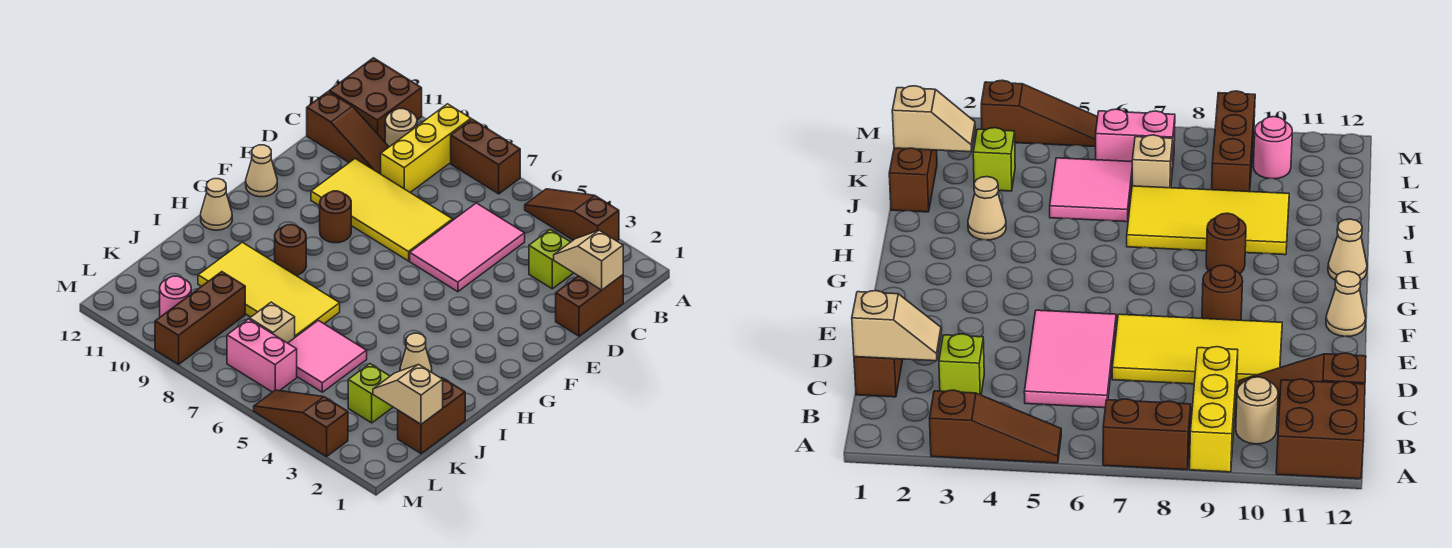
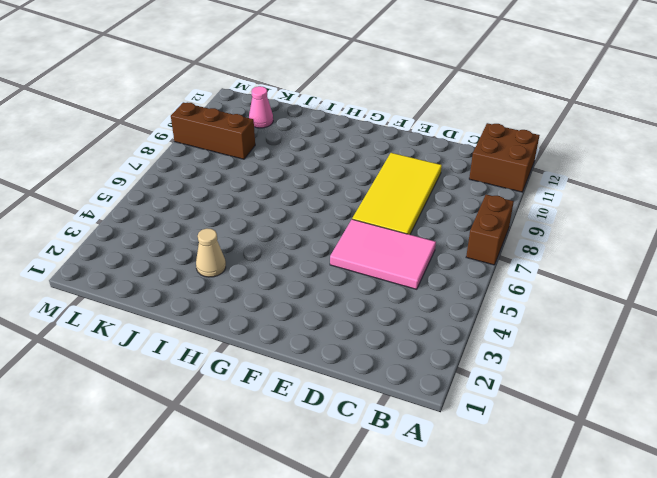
pink cone K11 level 1 -> none
none -> brown slope A3:A5 level 1 top 3
none -> yellow brick A9:C9 level 1
none -> tan round brick B10 level 1

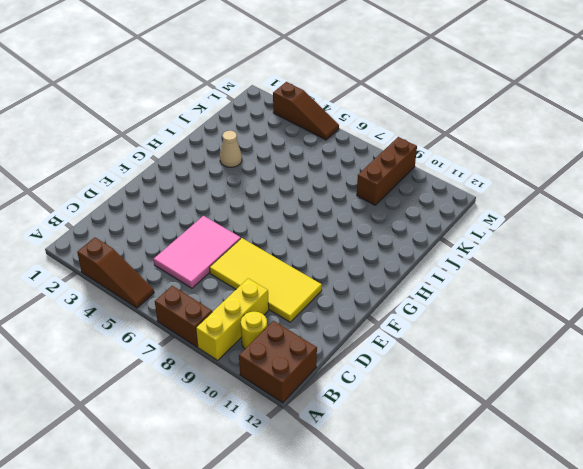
yellow round brick B10 level 1 -> tan round brick B10 level 1
none -> brown brick C1:D1 level 1
none -> lime brick C3 level 1
none -> brown slope C10:C12 level 1 top 12

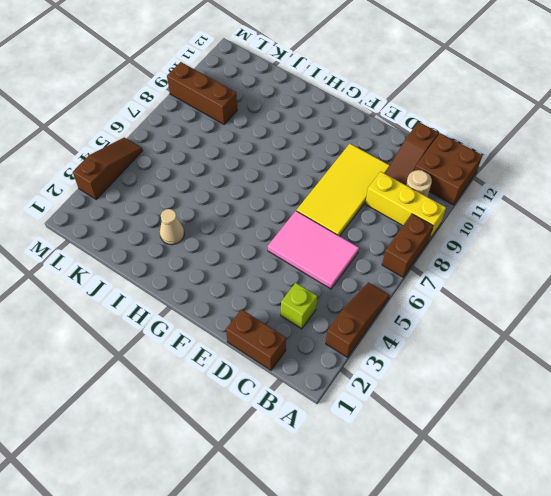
none -> brown round brick F9 level 1
none -> tan cone F12 level 1
none -> brown round brick H9 level 1

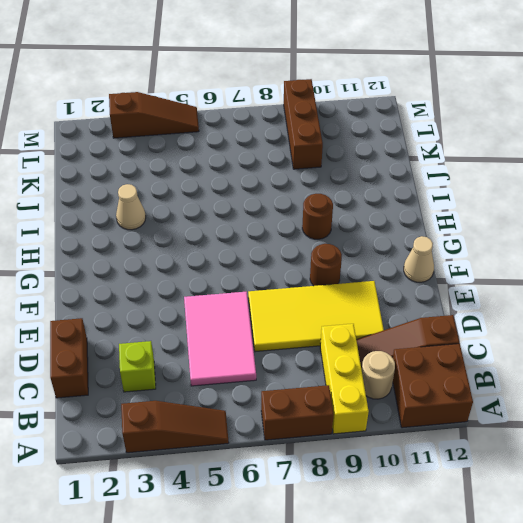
none -> tan cone H12 level 1
none -> yellow tile I7:J10 level 1
none -> brown brick J1:K1 level 1

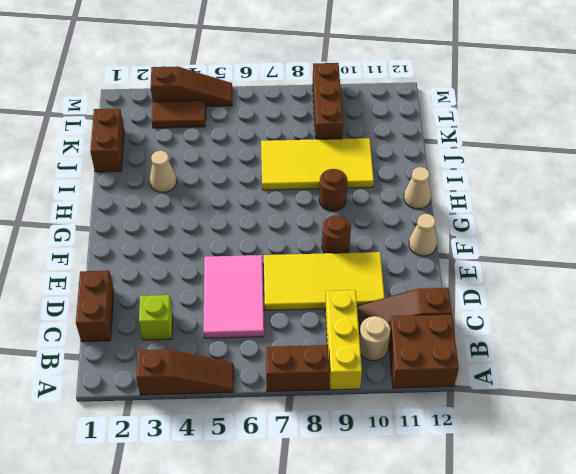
brown tile L3:L4 level 1 -> none
none -> pink tile J5:K6 level 1
none -> lime brick K3 level 1
none -> tan brick K7 level 1

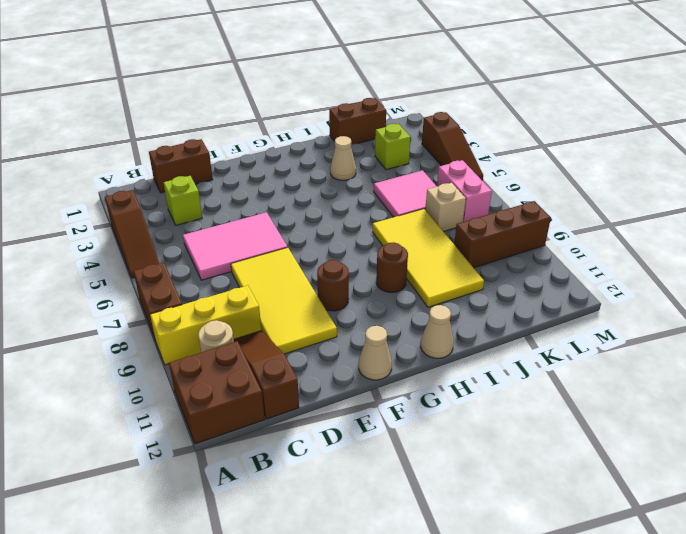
none -> pink round brick L10 level 1
none -> tan slope C1:C2 level 2 top 1
none -> tan slope K1:K2 level 2 top 1

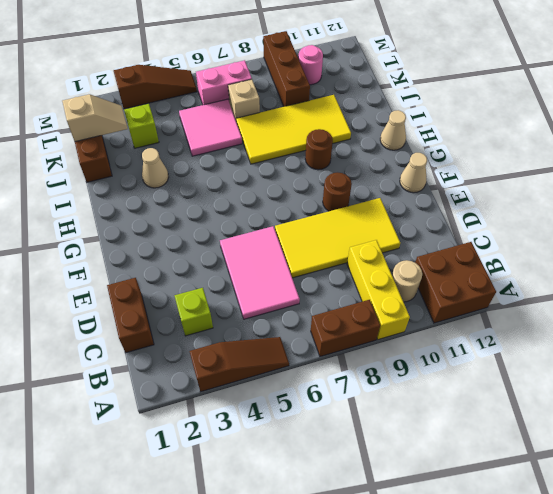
none -> brown slope C10:C12 level 1 top 12
none -> tan slope C1:C2 level 2 top 1

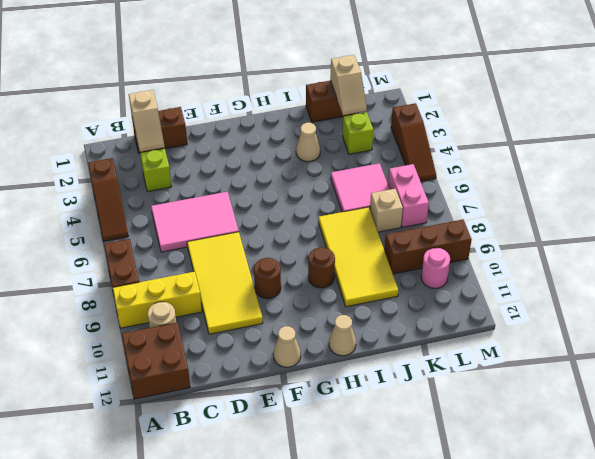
none -> brown slope C10:C12 level 1 top 12

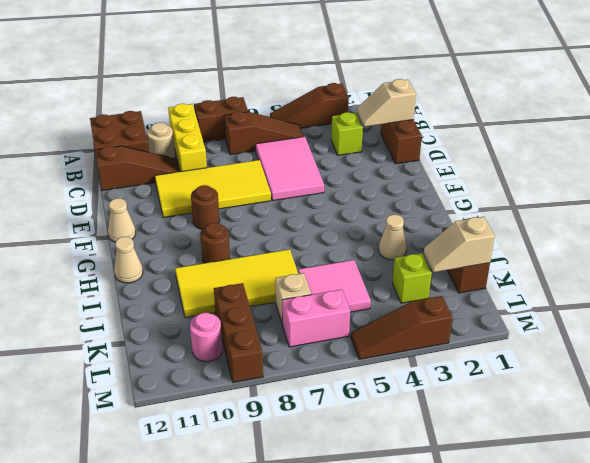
brown slope B5:B7 level 1 top 7 -> none

